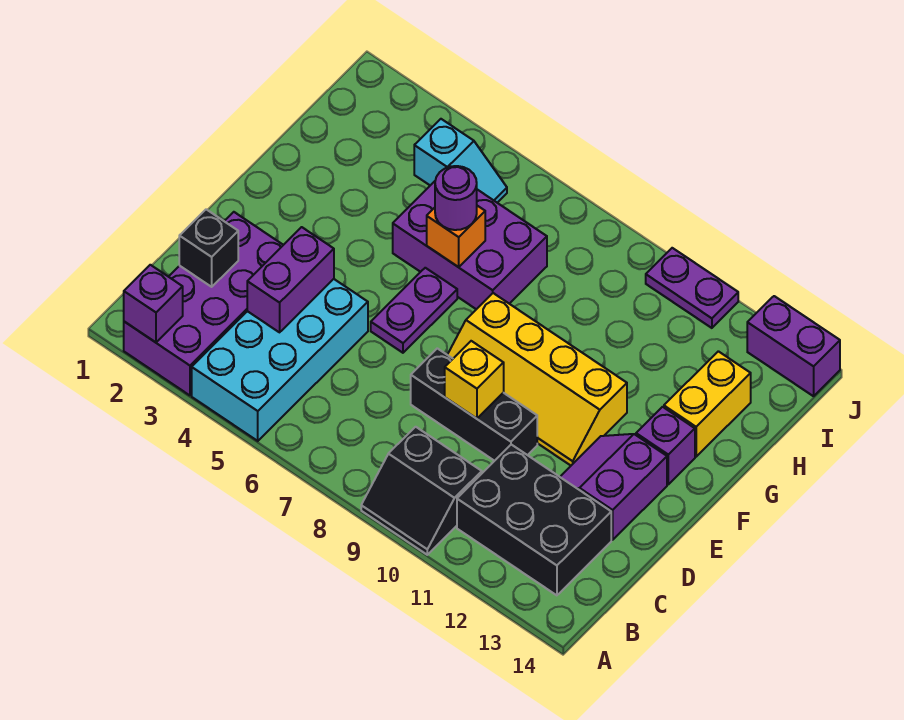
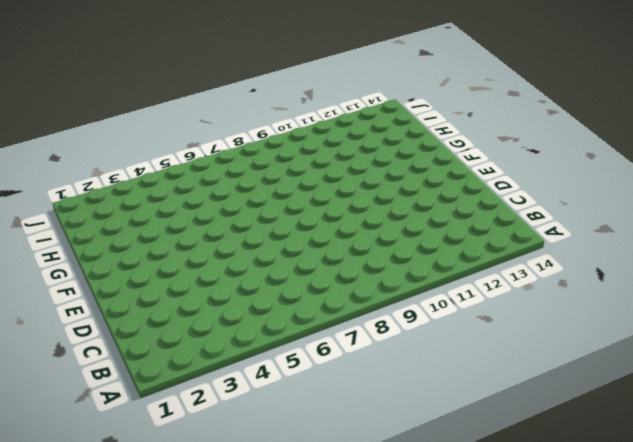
none -> purple brick A2:D3 level 1
none -> cyan brick A4:D5 level 1
none -> black slope A9:B10 level 1 top B

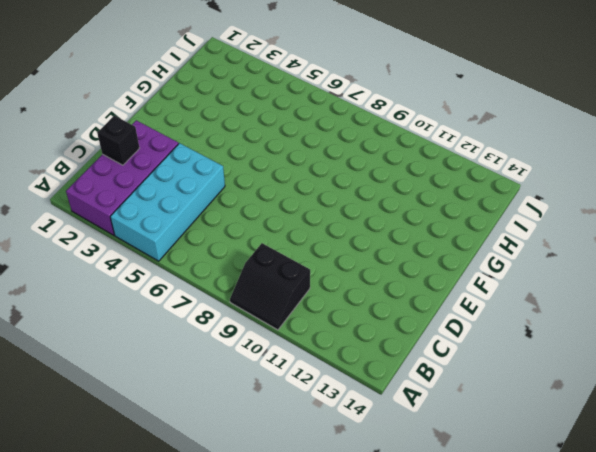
none -> black brick B11:C13 level 1
none -> black brick D8:D10 level 1
none -> purple slope D12:E13 level 1 top 13

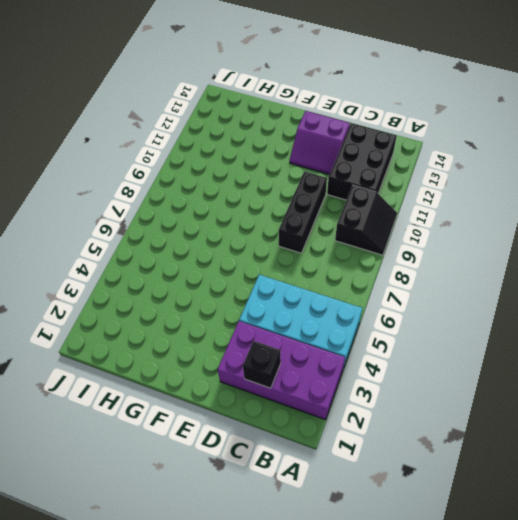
none -> purple plate E6:F6 level 1
none -> yellow slope E8:F11 level 1 top F
none -> purple brick F13 level 1

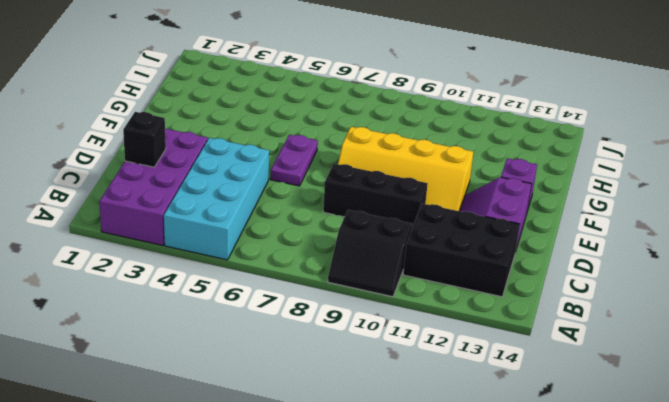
none -> purple brick G5:H7 level 1
none -> yellow brick G13:H13 level 1
none -> cyan slope I4:I5 level 1 top 4

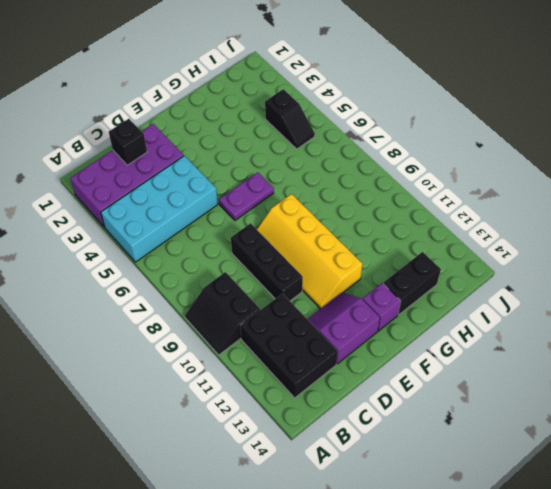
black brick G13:H13 level 1 -> yellow brick G13:H13 level 1
black slope I4:I5 level 1 top 4 -> cyan slope I4:I5 level 1 top 4
none -> purple brick G5:H7 level 1
none -> purple plate J10:J11 level 1
none -> purple brick J13:J14 level 1

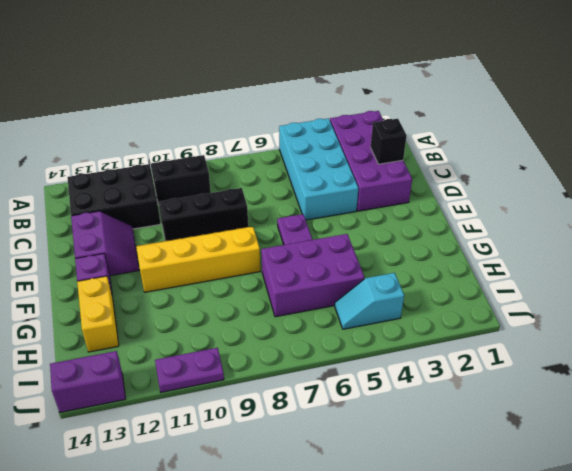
none -> purple brick A2 level 2
none -> purple brick C4:D4 level 2
none -> yellow brick D9 level 2

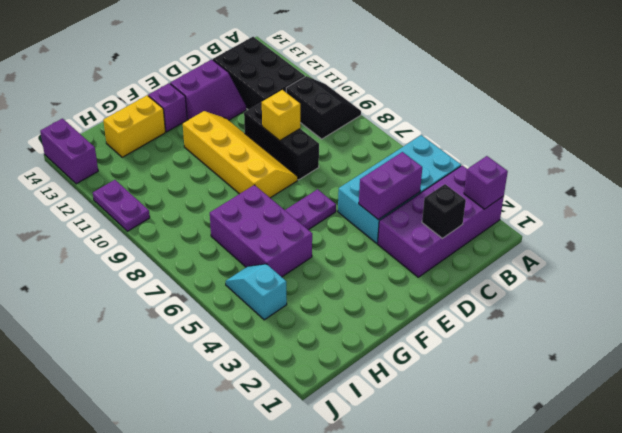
none -> orange brick G6 level 2
none -> purple round brick G6 level 3

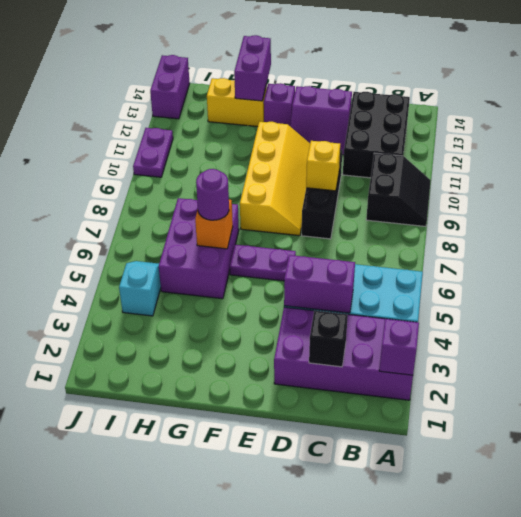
purple brick G13:G14 level 2 -> none

